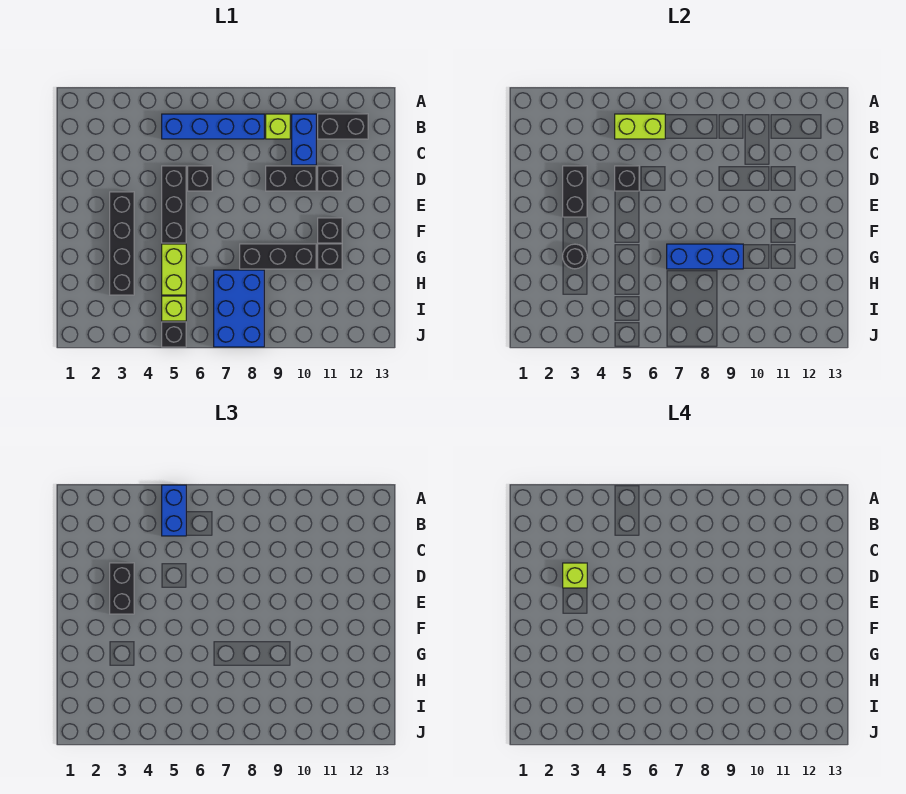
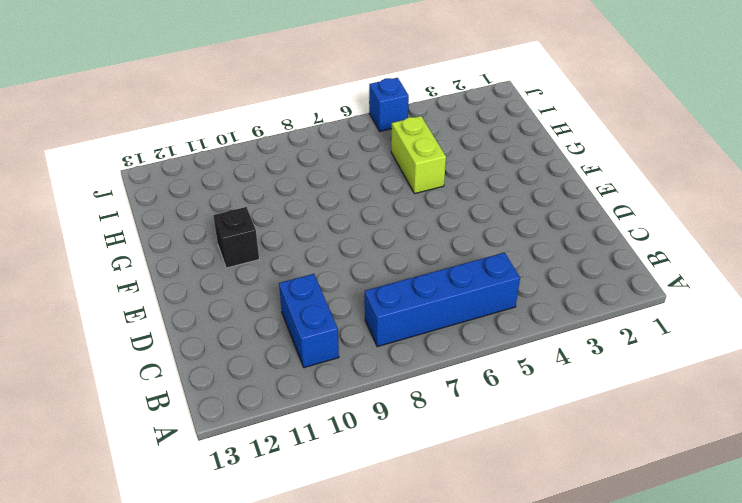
blue brick J5 level 1 -> black brick J5 level 1
none -> lime brick B9 level 1
none -> black brick B11:B12 level 1
none -> black brick D5:F5 level 1

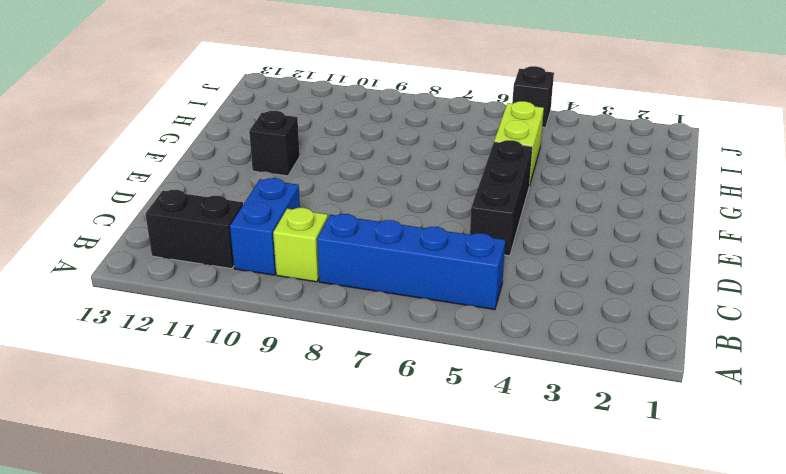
none -> black brick D6 level 1
none -> black brick D9:D10 level 1
none -> black brick D11 level 1

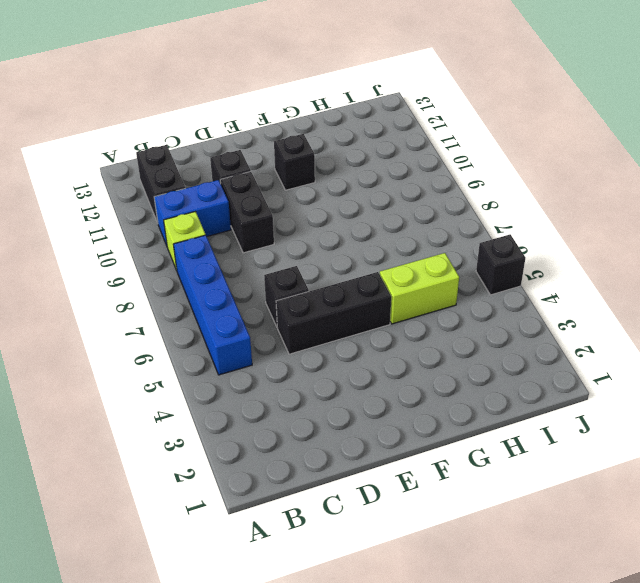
none -> black brick E3:H3 level 1
none -> black brick G8:G10 level 1
none -> black brick G11 level 1

